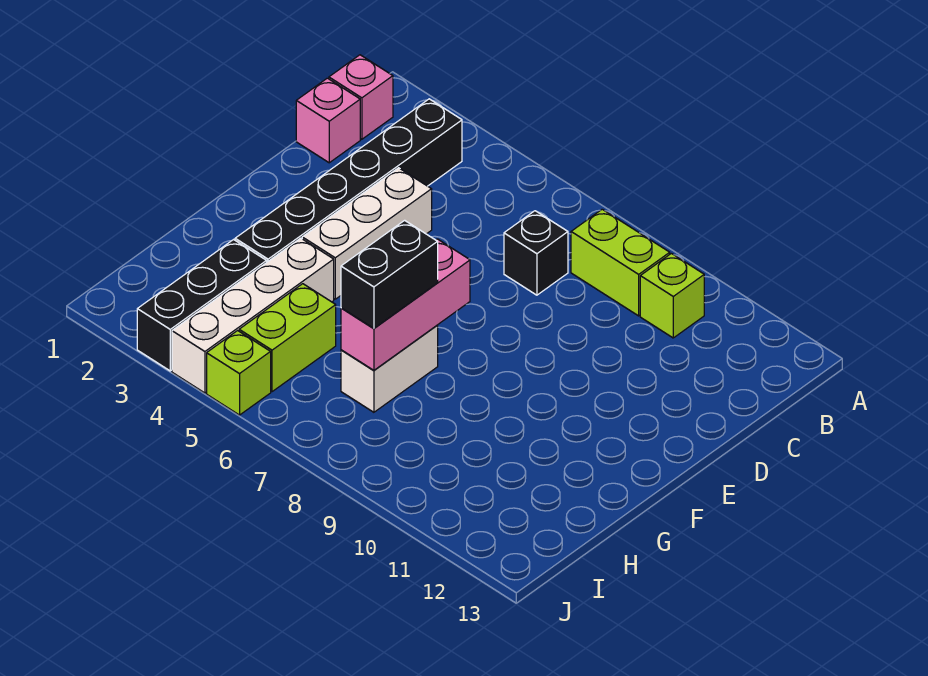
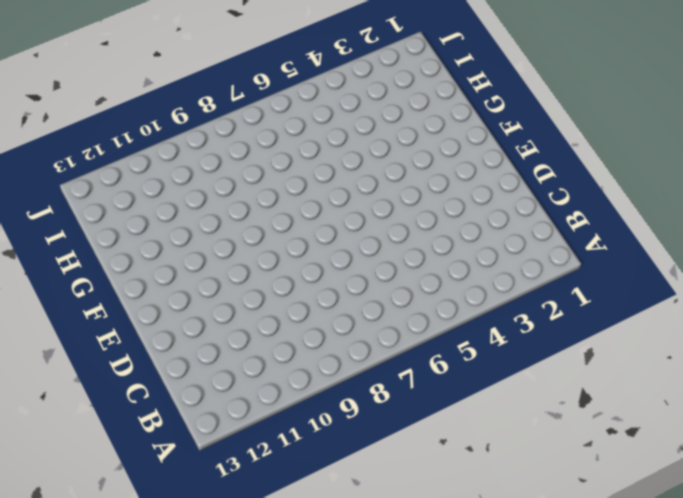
none -> pink brick B1 level 1
none -> black brick B3:G3 level 1
none -> lime brick B8:B9 level 1

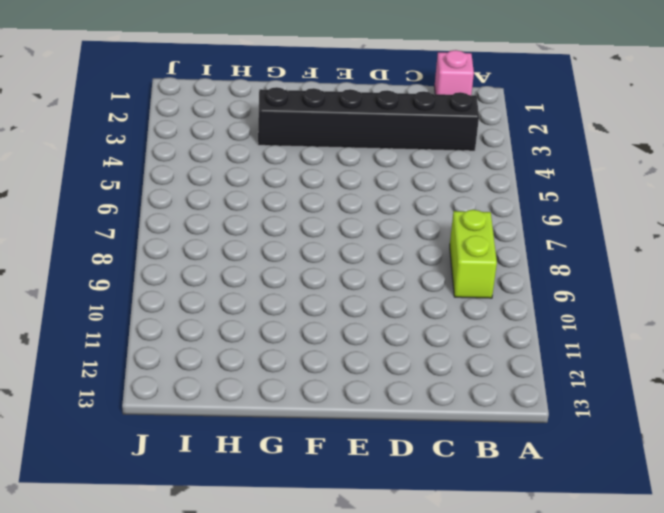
none -> lime brick B10 level 1
none -> pink brick C1 level 1
none -> black brick C7 level 1

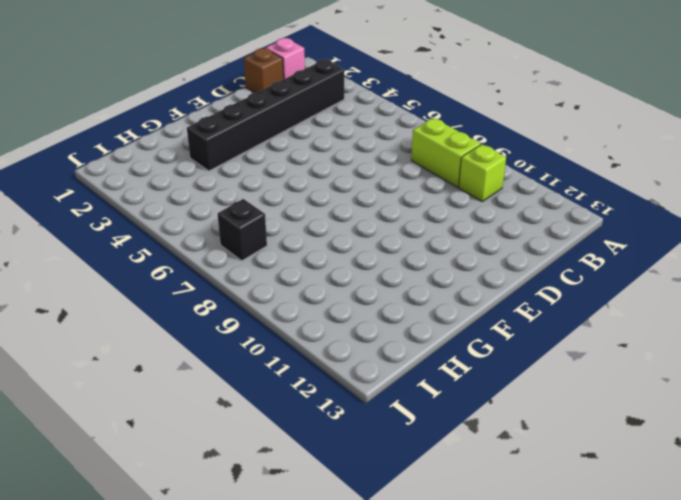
brown brick C1 level 1 -> pink brick C1 level 1
black brick I7 level 1 -> black brick C7 level 1
none -> white brick D4:F4 level 1
none -> white brick G4:J4 level 1
none -> white brick G7:H7 level 1

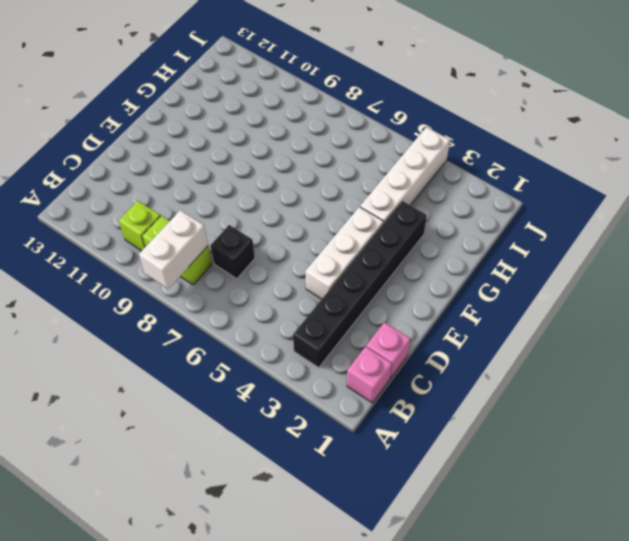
white brick A8:B8 level 2 -> white brick G7:H7 level 1
none -> black brick H3:J3 level 1
none -> lime brick H5:I5 level 1
none -> lime brick J5 level 1

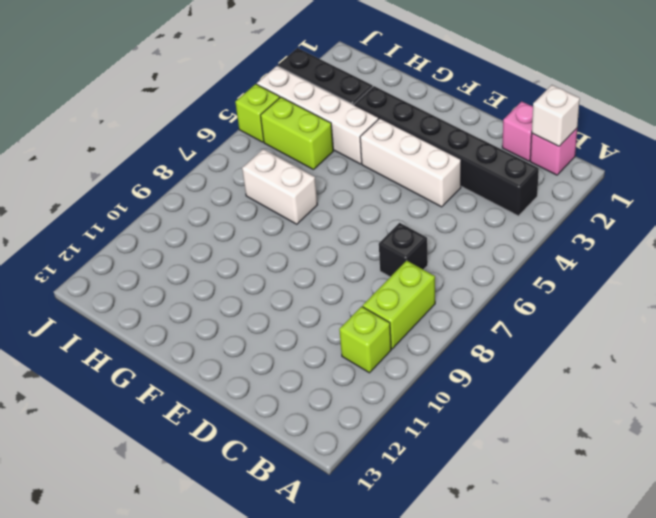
white brick B1 level 2 -> none
none -> pink brick F7:H7 level 2
none -> black brick G7:H7 level 3

